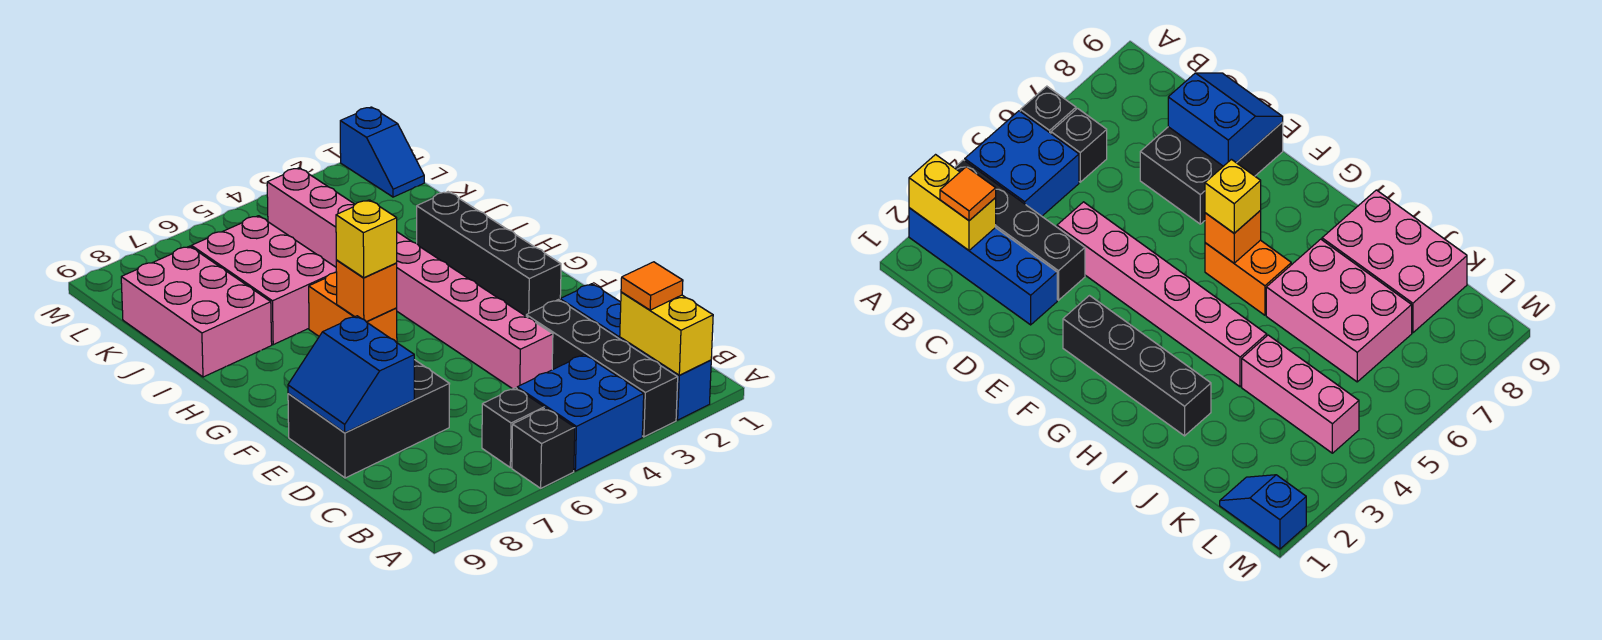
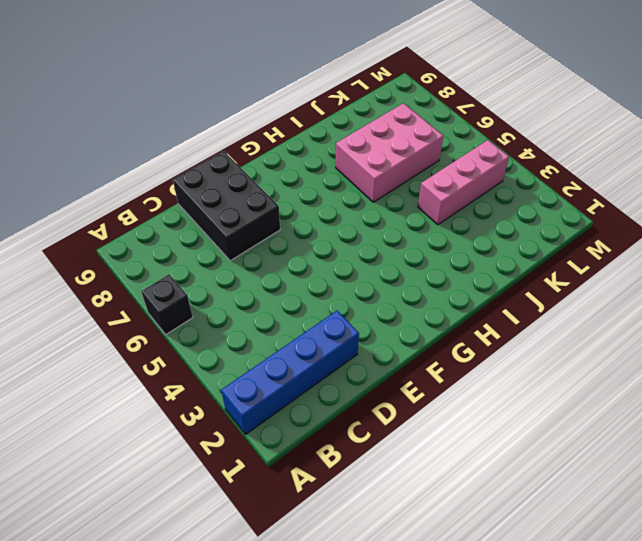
none -> black brick A3:D3 level 1
none -> blue brick A4:B5 level 1
none -> black brick B6 level 1

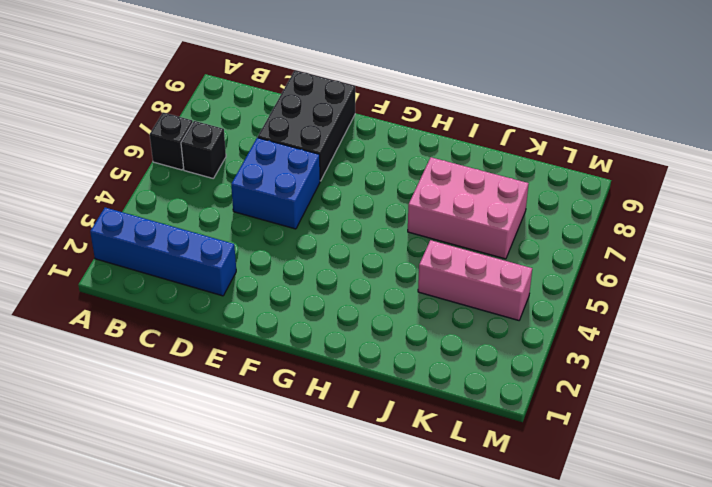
blue brick D5:E6 level 1 -> blue brick A4:B5 level 1
none -> black brick A3:D3 level 1
none -> pink brick D4:I4 level 1
none -> black brick F2:I2 level 1

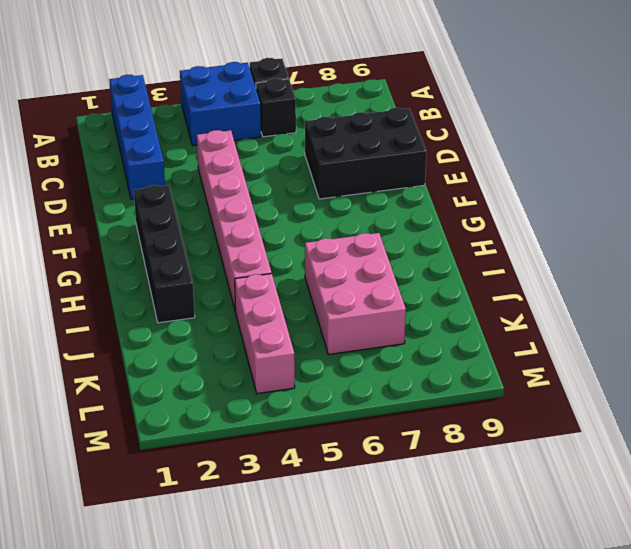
none -> black brick A3:D3 level 1
none -> orange brick G6:H6 level 1
none -> pink brick I8:K9 level 1

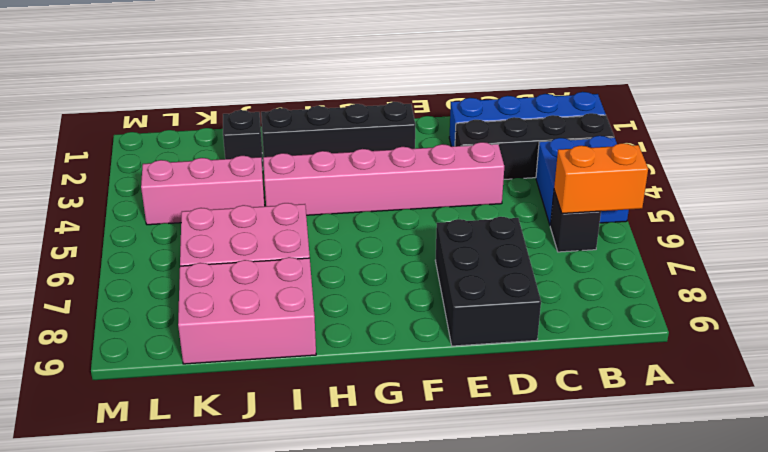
orange brick A6:B6 level 2 -> orange brick G6:H6 level 1
black brick J2 level 1 -> black brick A6 level 1
none -> blue slope L1:M1 level 1 top M
none -> yellow brick A2:B2 level 2
none -> blue slope D8:E9 level 2 top 8

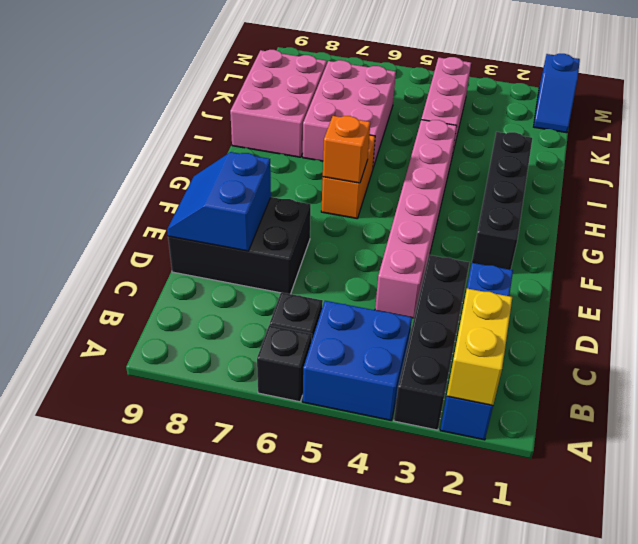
none -> orange tile B2 level 3
none -> yellow brick G6 level 3

